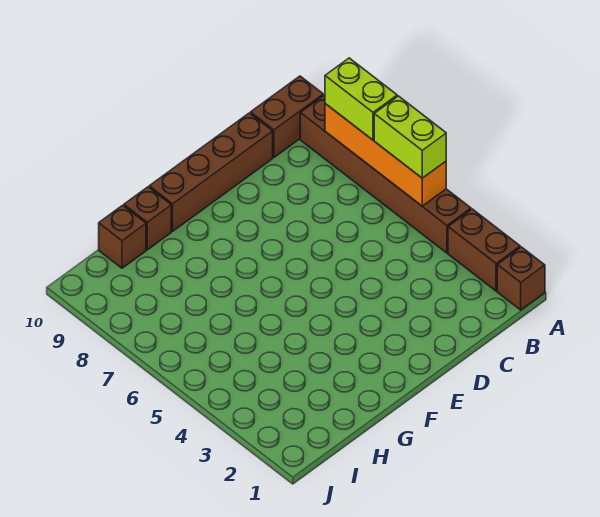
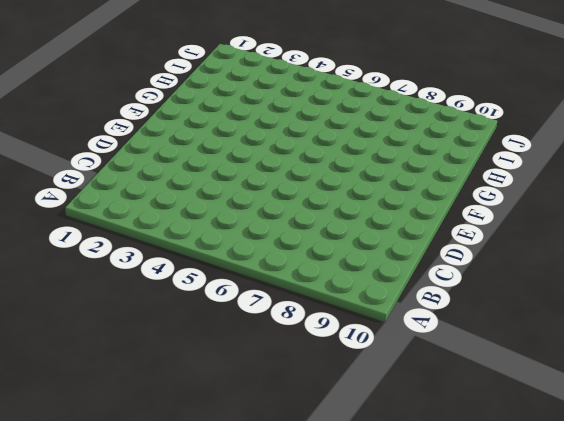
none -> brown brick A1 level 1
none -> brown brick A2:A3 level 1

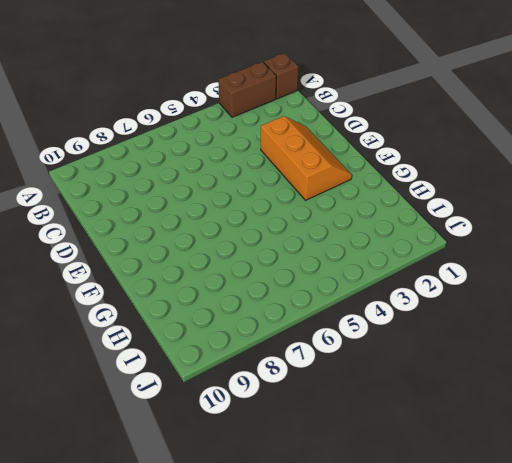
orange slope D2:F3 level 1 top 3 -> none
none -> brown brick A4:A9 level 1
none -> brown brick A10:B10 level 1

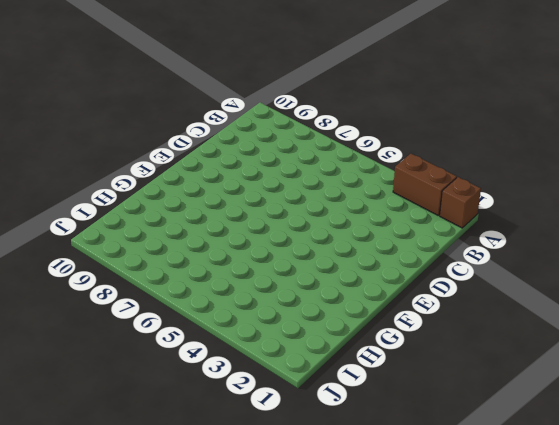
none -> brown brick A4:A9 level 1
none -> brown brick A10:B10 level 1

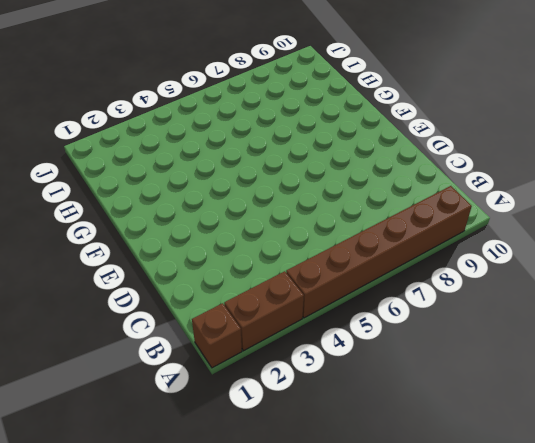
none -> brown brick A10:B10 level 1
none -> brown brick C10:F10 level 1

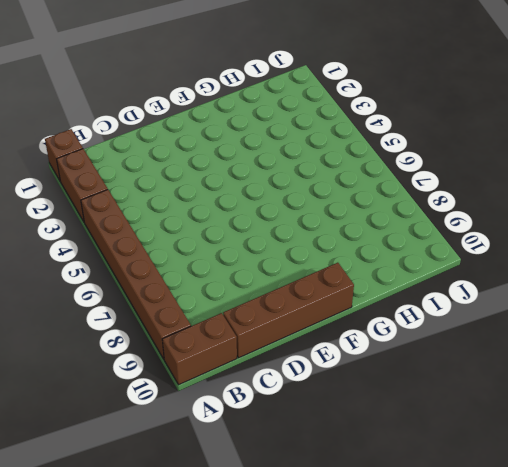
none -> brown brick G10 level 1
none -> brown brick H10 level 1

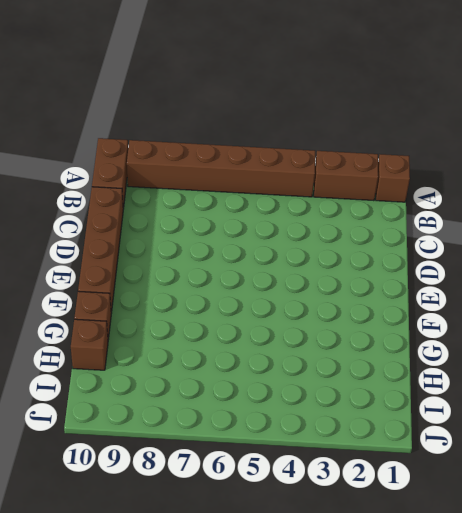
none -> orange brick A5:A8 level 2
none -> lime brick A5:A6 level 3

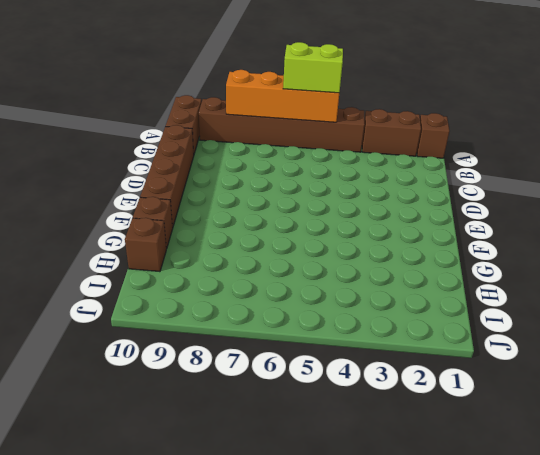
none -> lime brick A7:A8 level 3

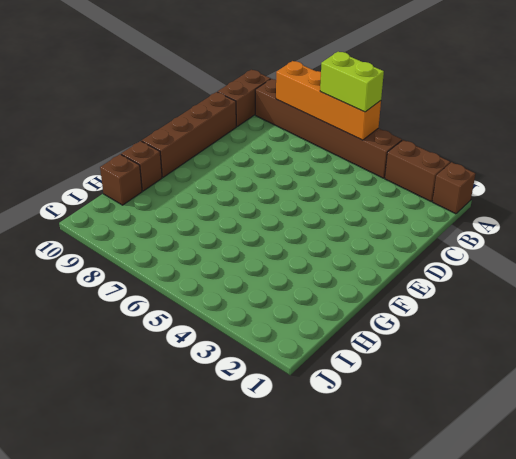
none -> lime brick A7:A8 level 3

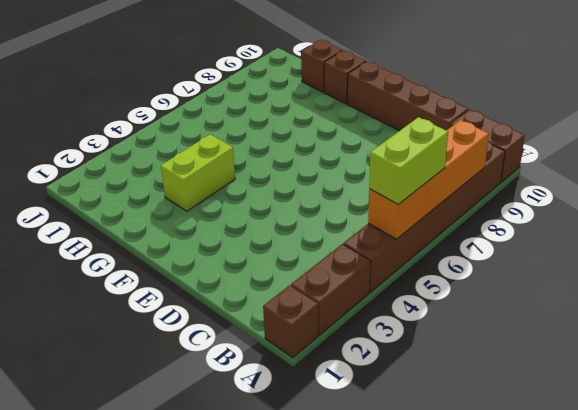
lime brick G3:G4 level 1 -> lime brick A7:A8 level 3

